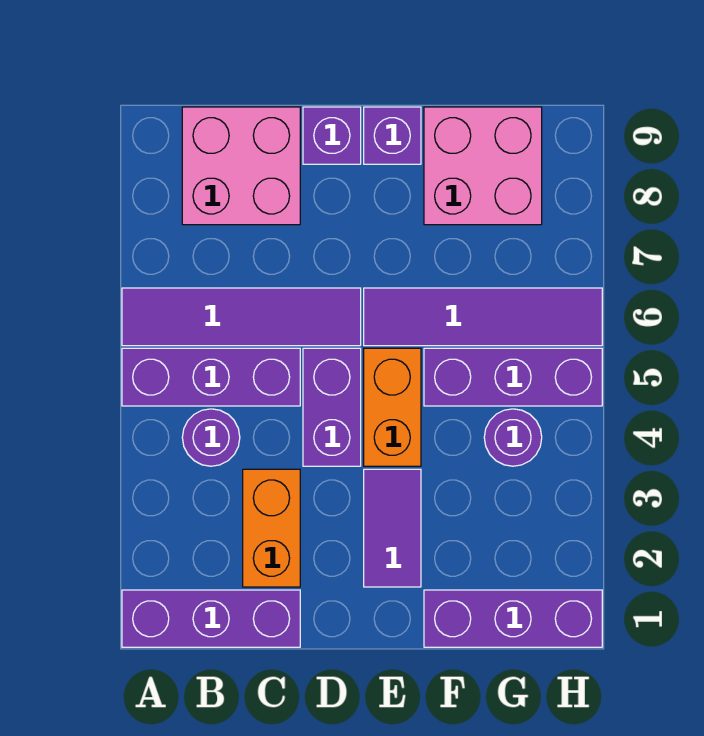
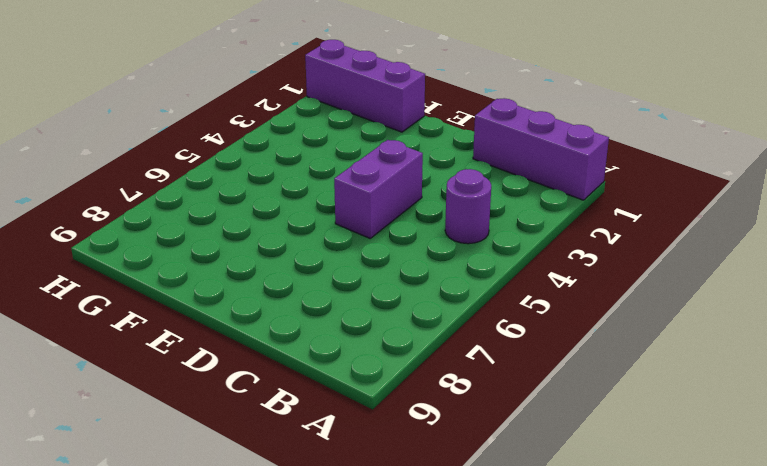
none -> purple brick A5:C5 level 1
none -> purple tile A6:D6 level 1
none -> pink brick B8:C9 level 1

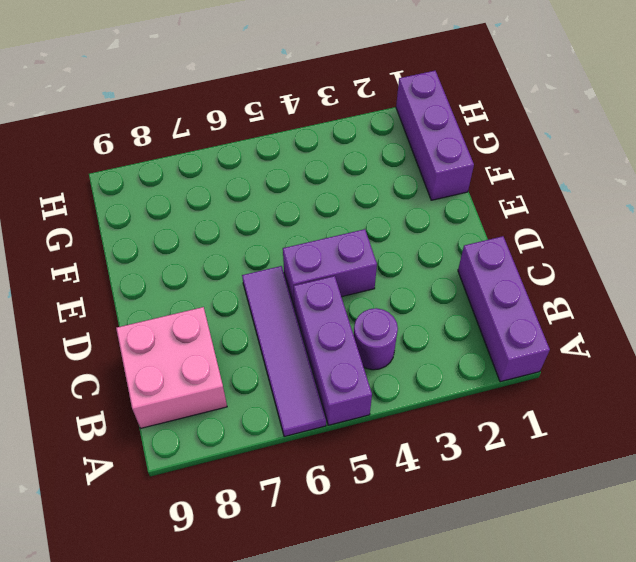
none -> orange brick C2:C3 level 1
none -> purple brick D9 level 1
none -> purple tile E2:E3 level 1

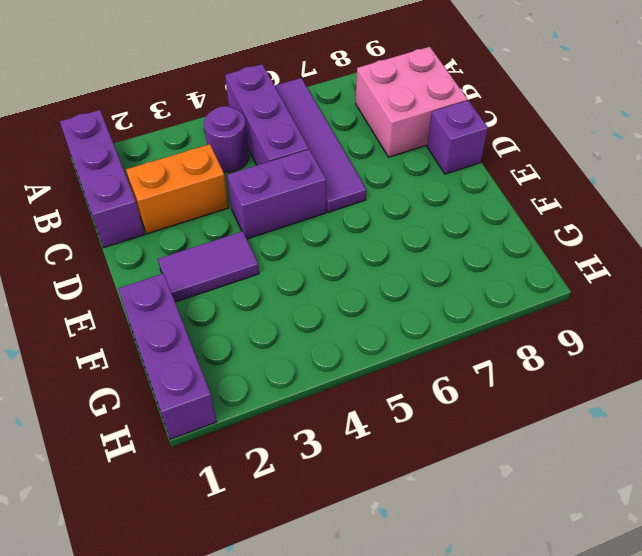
none -> orange brick E4:E5 level 1
none -> purple tile E6:H6 level 1
none -> purple brick E9 level 1

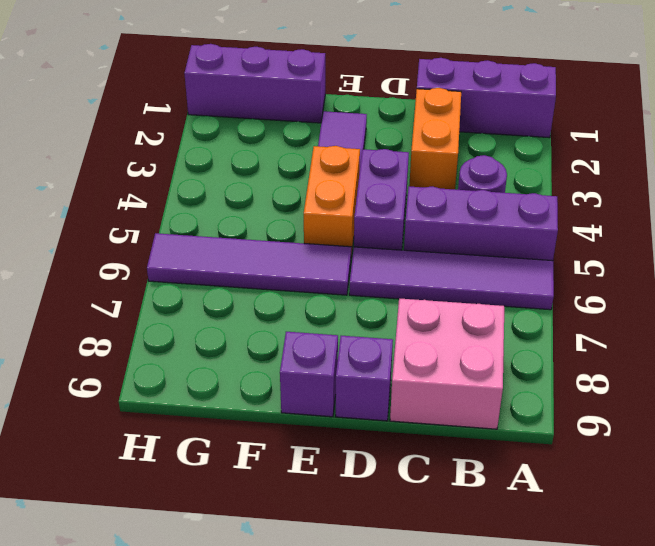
none -> purple brick F5:H5 level 1
none -> pink brick F8:G9 level 1
none -> purple round brick G4 level 1

